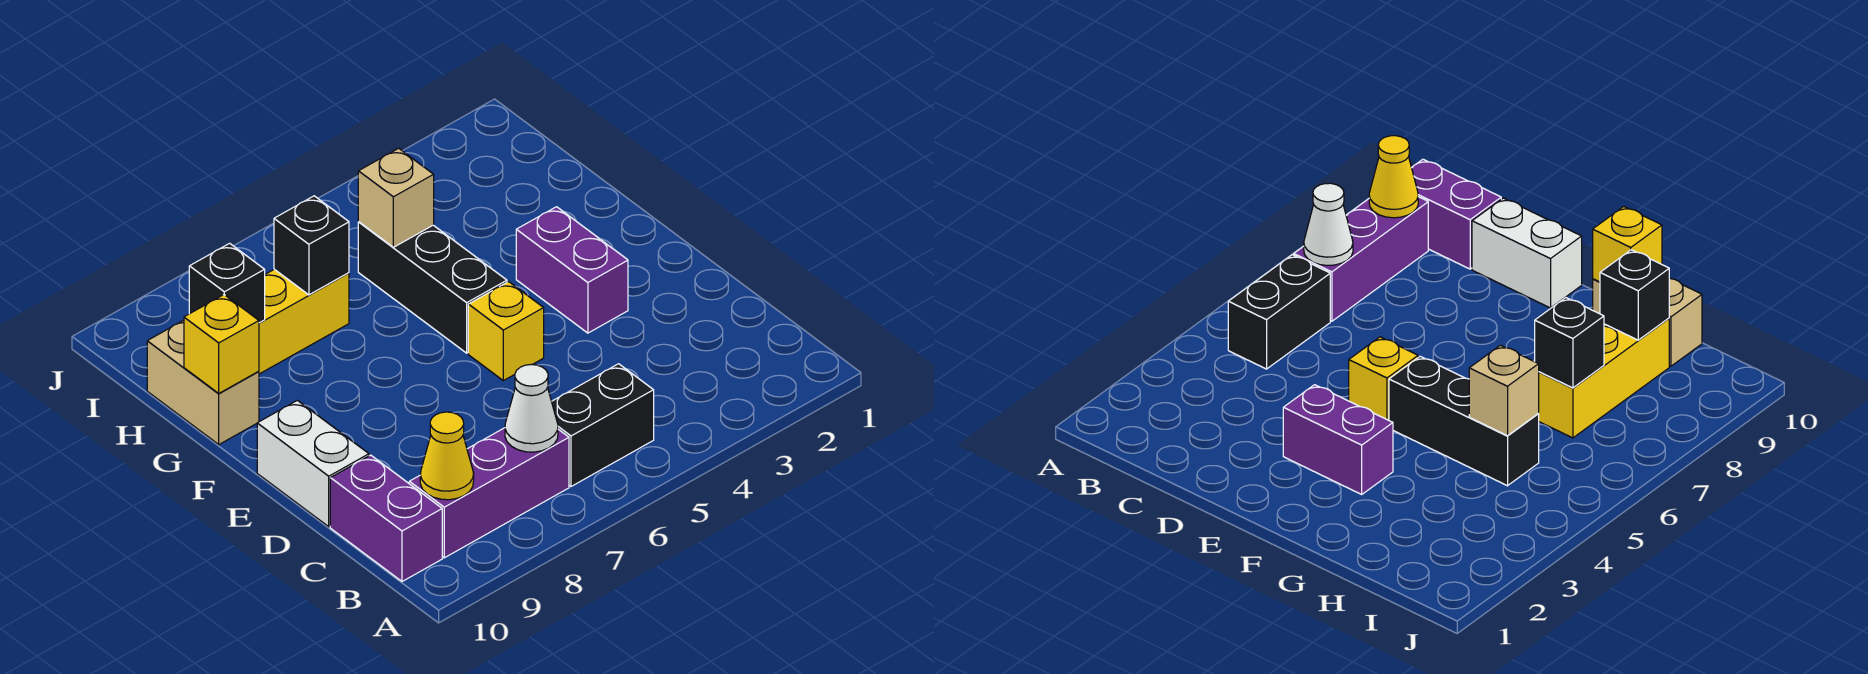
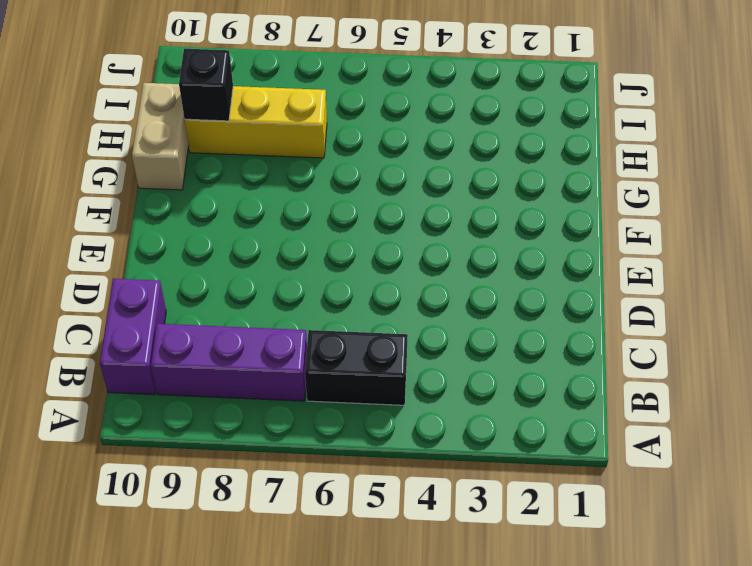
none -> white brick D10:E10 level 1
none -> purple brick E3:F3 level 1
none -> yellow brick E5 level 1

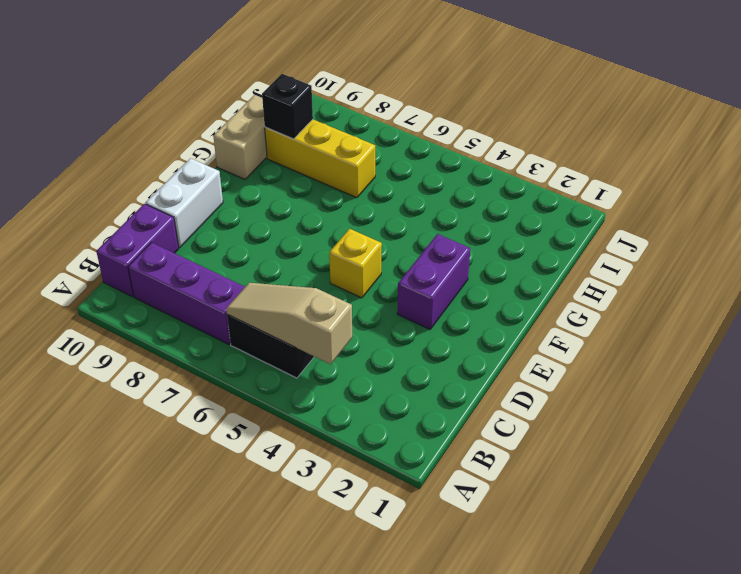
tan slope B4:B6 level 2 top 4 -> none
none -> black brick F5:H5 level 1
none -> white cone B7 level 2
none -> yellow cone B9 level 2

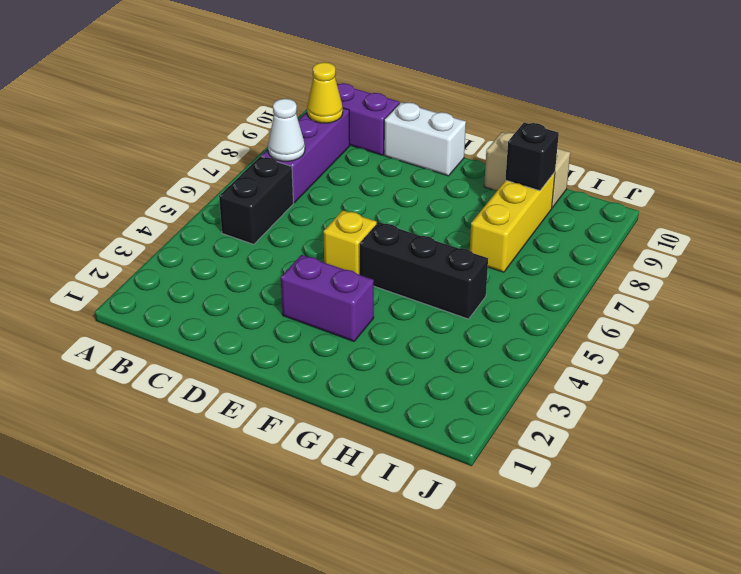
none -> yellow brick G10 level 2
none -> tan brick H5 level 2
none -> black brick H7 level 2

